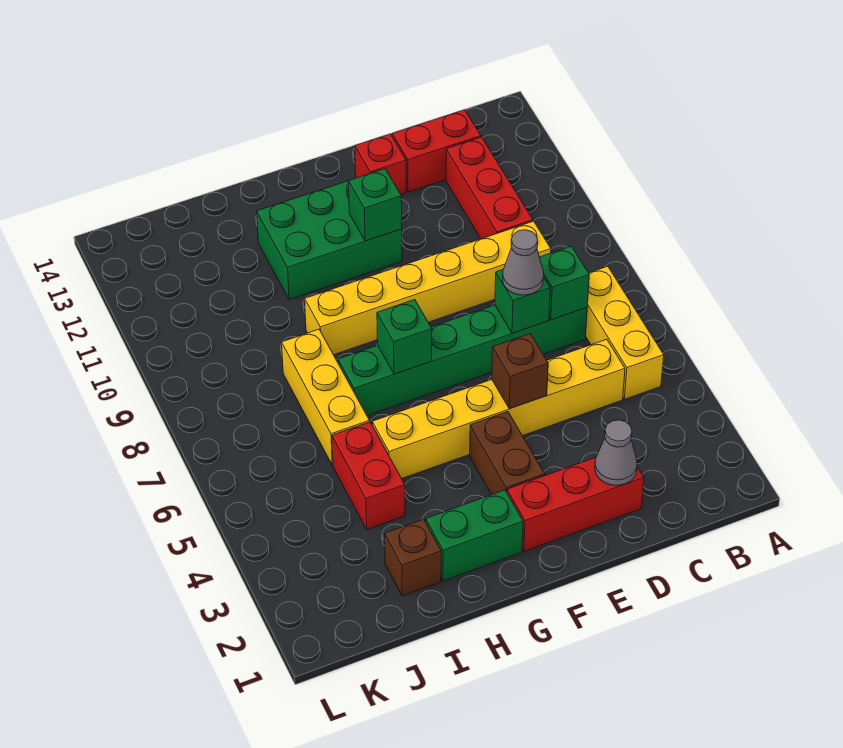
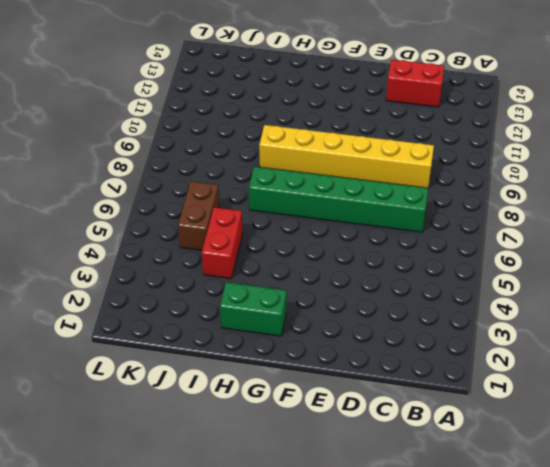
brown brick J5:J6 level 1 -> brown brick F3:F4 level 1
none -> yellow brick B5:B7 level 1
none -> yellow brick C5:H5 level 1
none -> red brick C10:C12 level 1

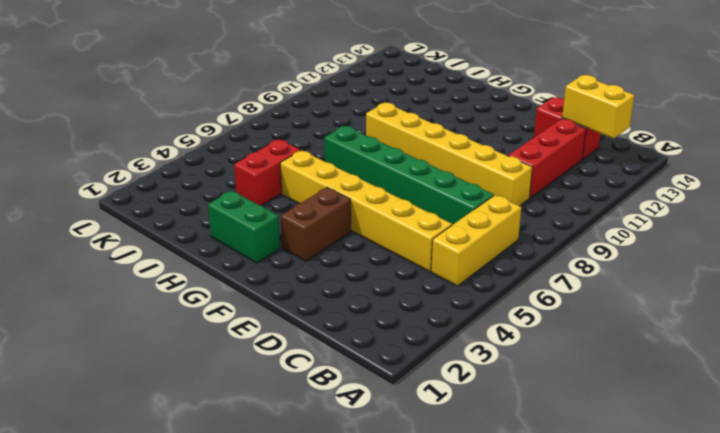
yellow brick B13:C13 level 2 -> none
none -> red brick D2:F2 level 1
none -> red brick E13 level 1
none -> green brick F11:H12 level 1

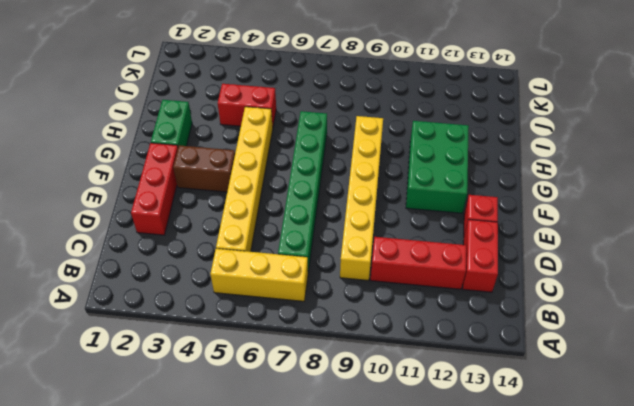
none -> brown brick I2 level 1
none -> yellow brick I6:I8 level 1
none -> green brick C7 level 2

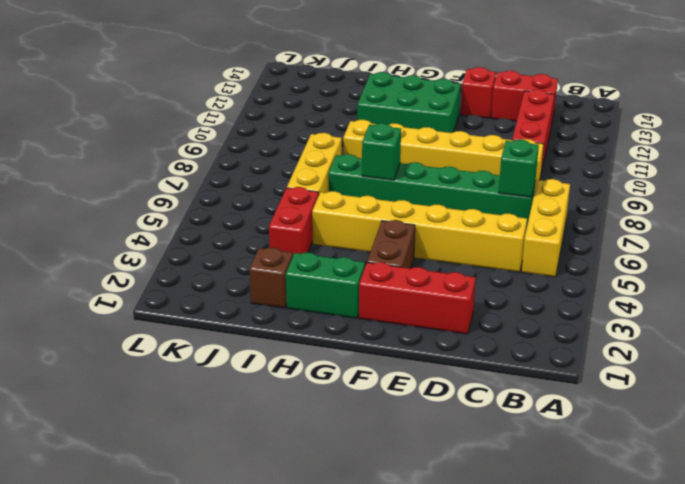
none -> grey cone D2 level 2
none -> green brick D7 level 2
none -> brown brick E5 level 2

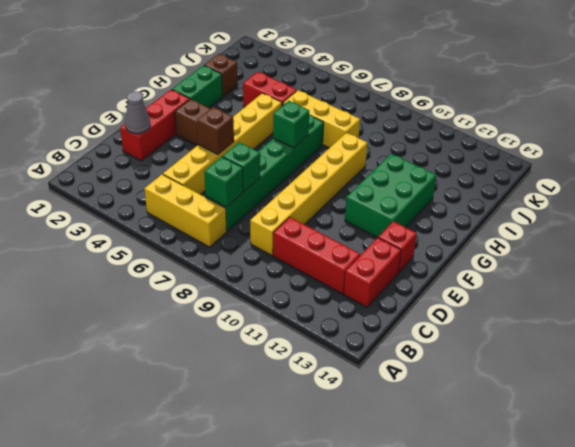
none -> green brick F11 level 2
none -> grey cone D7 level 3

